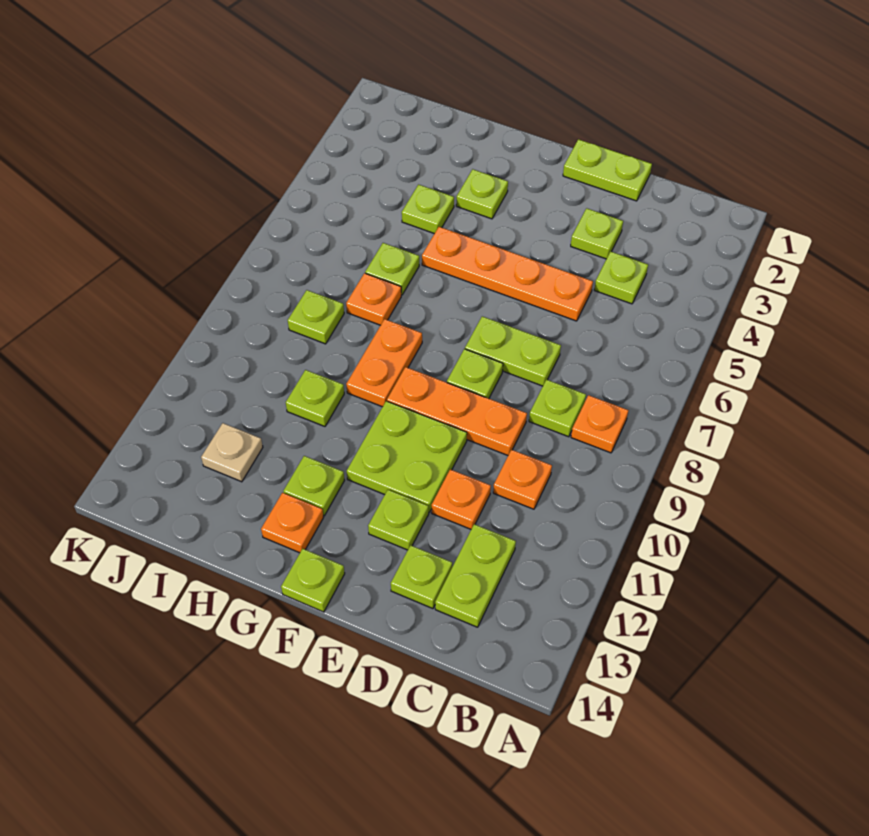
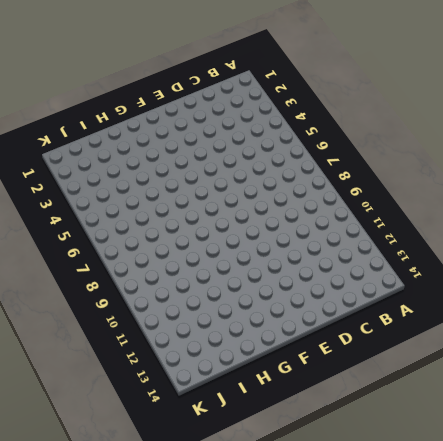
none -> orange plate B8 level 1
none -> lime plate C4 level 1
none -> lime plate C8 level 1

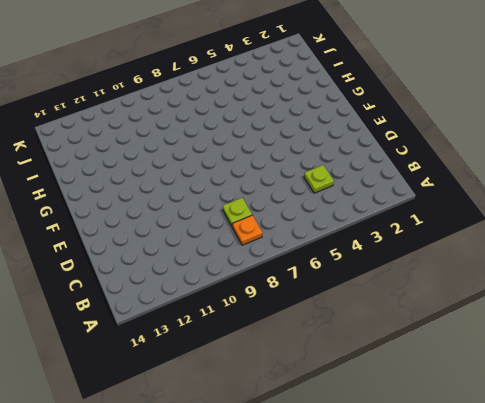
none -> orange plate C10 level 1
none -> lime plate C12:C13 level 1
none -> lime plate D1:E1 level 1

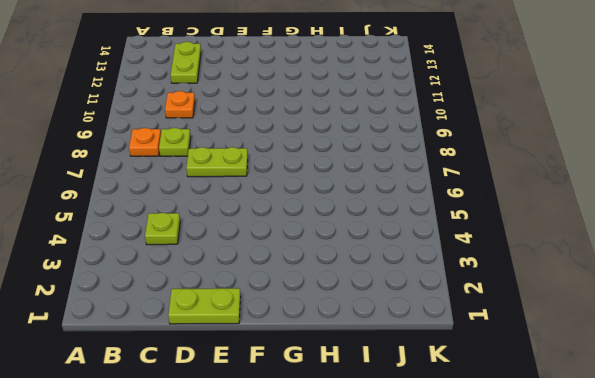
none -> lime plate D3 level 1
none -> orange plate D5:G5 level 1
none -> orange plate D9:F9 level 1

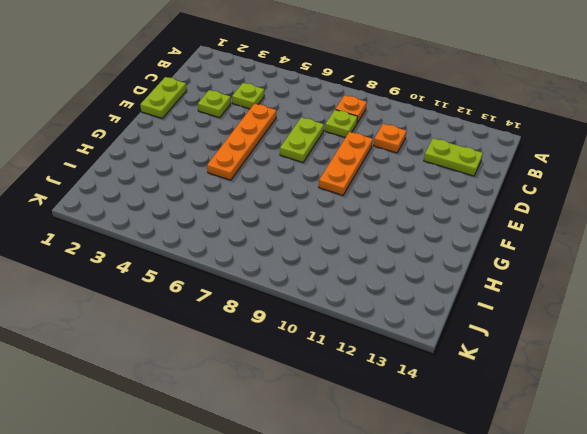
none -> orange plate D11 level 1
none -> lime plate D13 level 1
none -> lime plate E8 level 1

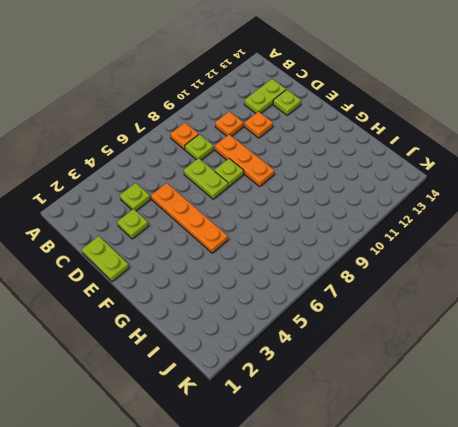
none -> lime plate E10:F11 level 1
none -> lime plate E12 level 1
none -> lime plate F14 level 1

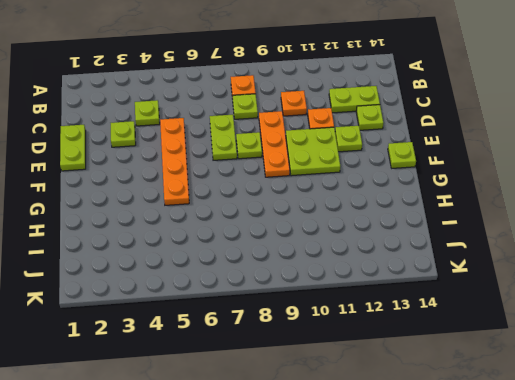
none -> lime plate G3 level 1
none -> orange plate G8:G9 level 1
none -> lime plate G12 level 1

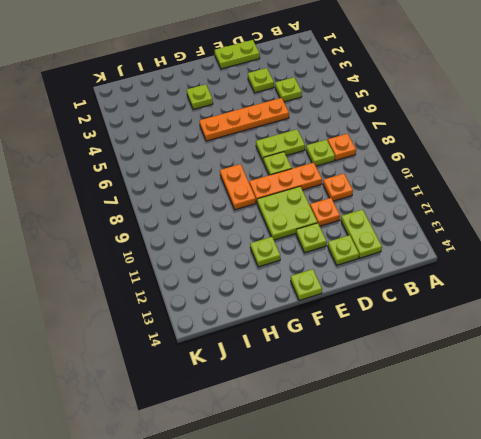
none -> orange plate G13 level 1
none -> lime plate H4 level 1
none -> lime plate H6 level 1

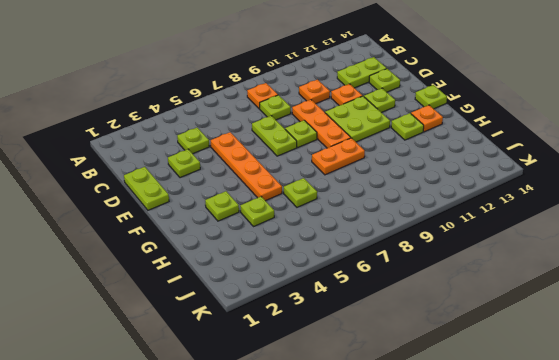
none -> orange plate H7 level 1
none -> lime plate H10 level 1
none -> lime plate I8 level 1

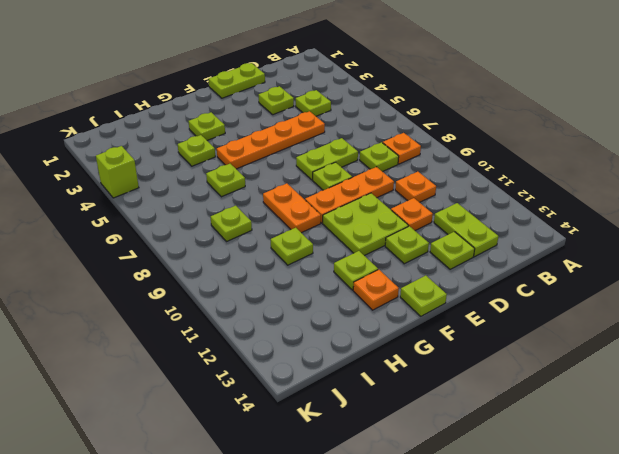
lime brick K4 level 1 -> none
none -> orange plate H7 level 1
none -> tan plate I12 level 1

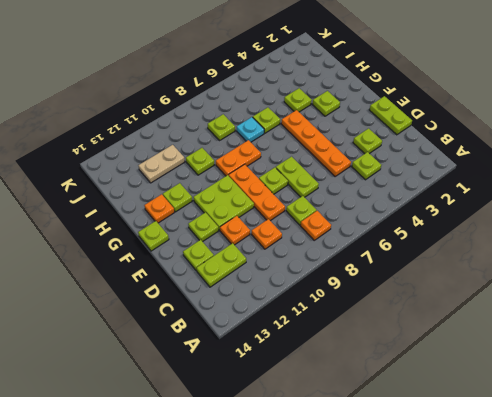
cyan plate H7 level 1 -> orange plate H7 level 1
tan plate I11:I12 level 1 -> tan plate I12 level 1

